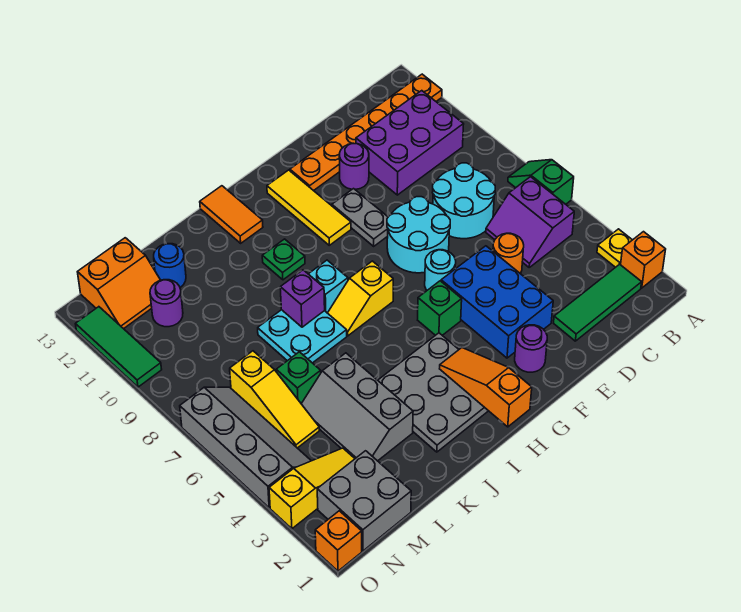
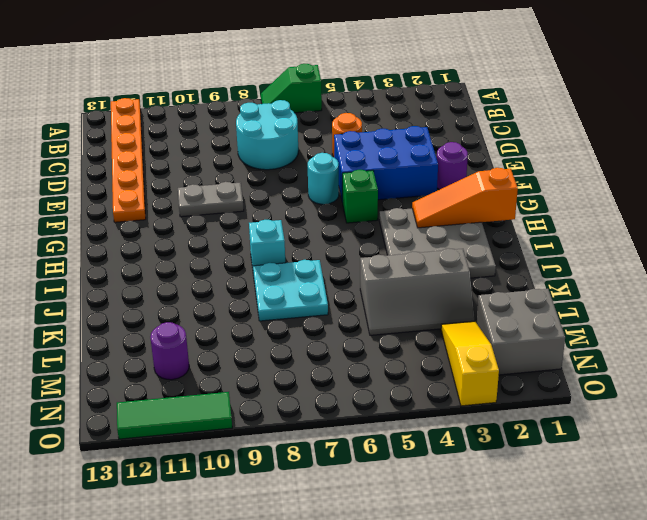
none -> orange brick A2 level 1
none -> yellow plate A3 level 1
none -> green tile B2:D2 level 1
none -> purple slope B5:C6 level 1 top B

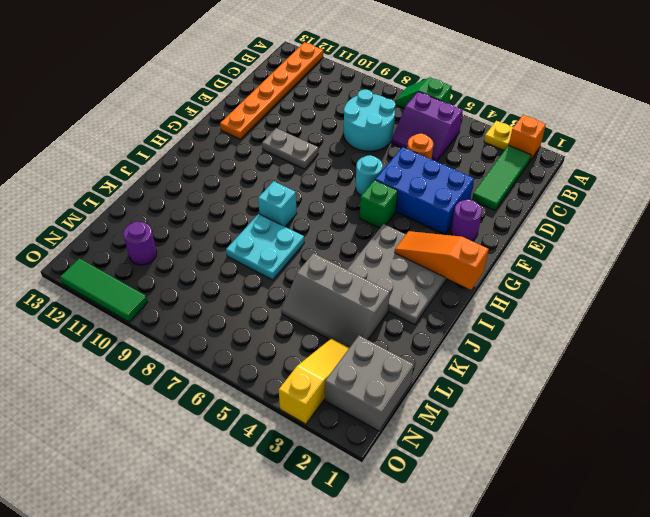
none -> purple brick B10:D11 level 1
none -> cyan round brick E7:F8 level 1
none -> purple round brick E11 level 1
none -> yellow tile G10:G12 level 1

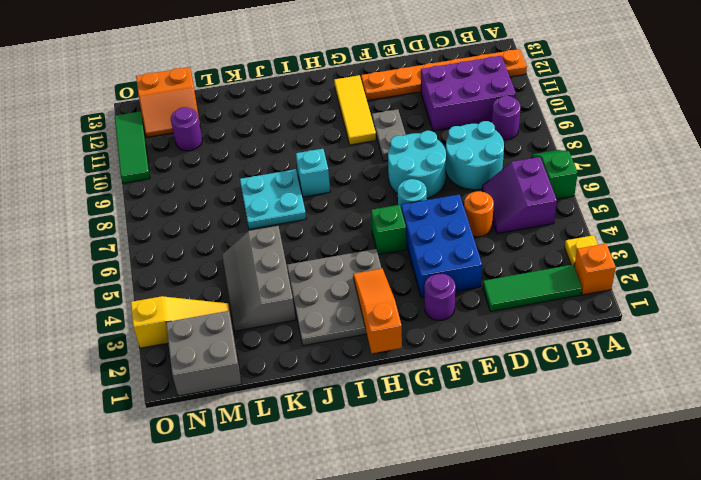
purple round brick B9 level 1 -> purple round brick E11 level 1
none -> yellow slope H7:I7 level 1 top H
none -> green plate I10 level 1
none -> orange tile I12:I13 level 1
none -> green brick L6 level 1

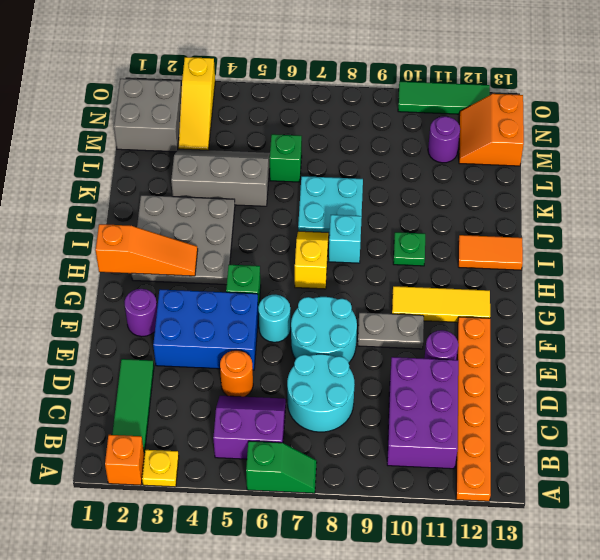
none -> blue round brick L12 level 1
none -> yellow slope M5:M7 level 1 top 7
none -> grey slope N4:O7 level 1 top O
none -> orange brick O1 level 1

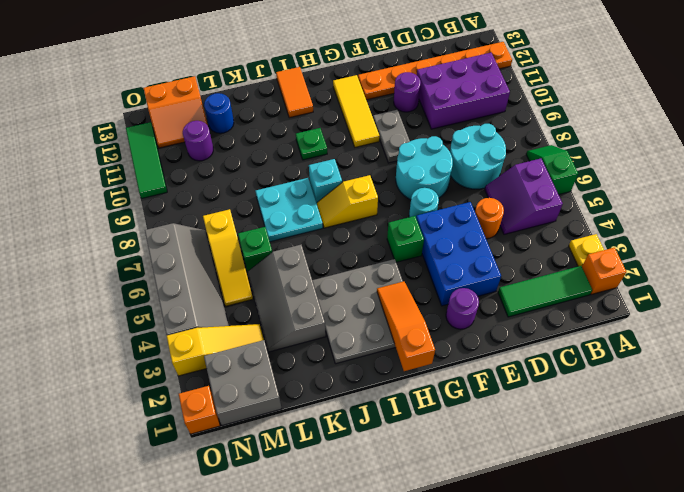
none -> purple brick J8 level 2

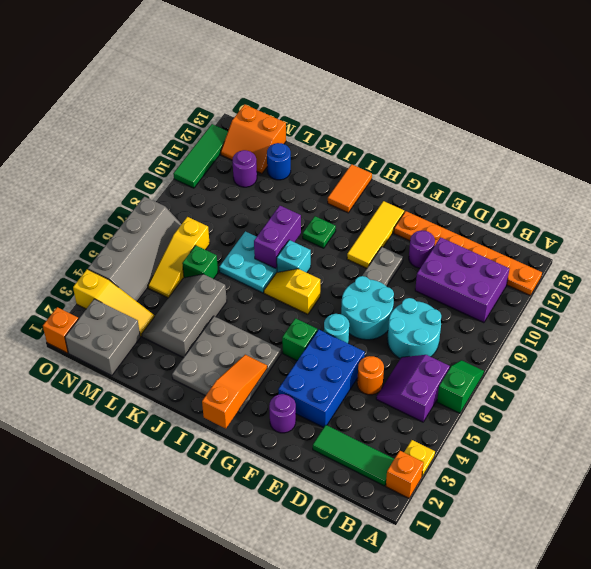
purple brick J8:J9 level 2 -> purple brick J8 level 2

